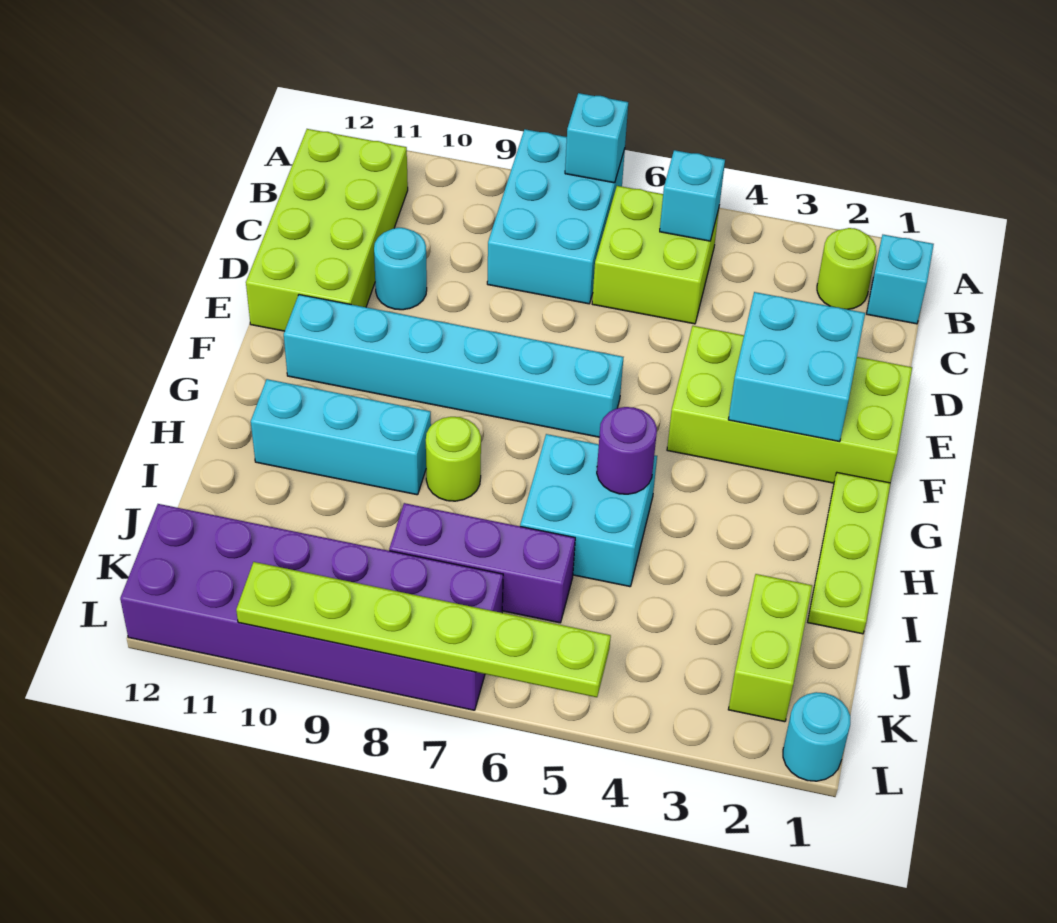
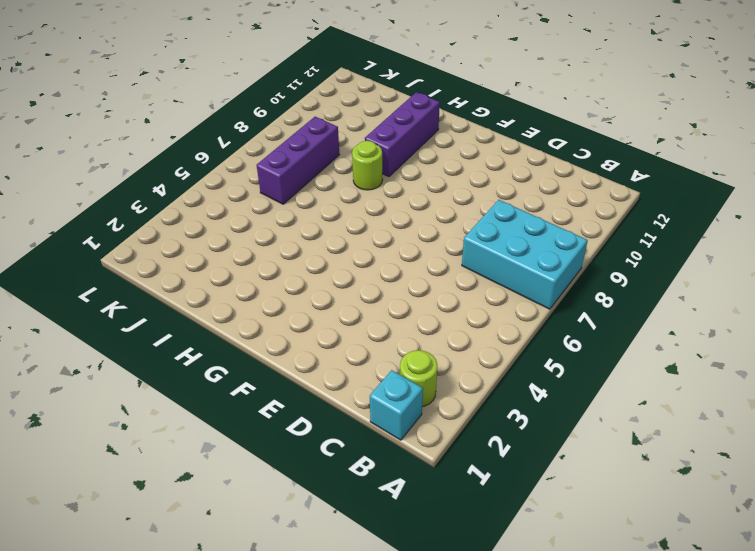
purple brick H9:H11 level 1 -> cyan brick H9:H11 level 1
none -> lime brick B5:C6 level 1
none -> lime brick B11:E12 level 1
none -> cyan round brick D10 level 1

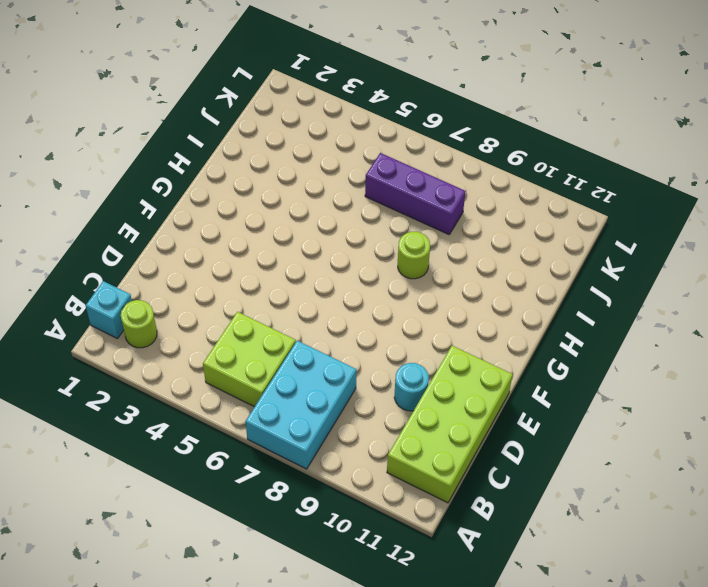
none -> lime brick E1:F4 level 1
none -> cyan brick F6:F11 level 1
none -> lime plate G1:I1 level 1

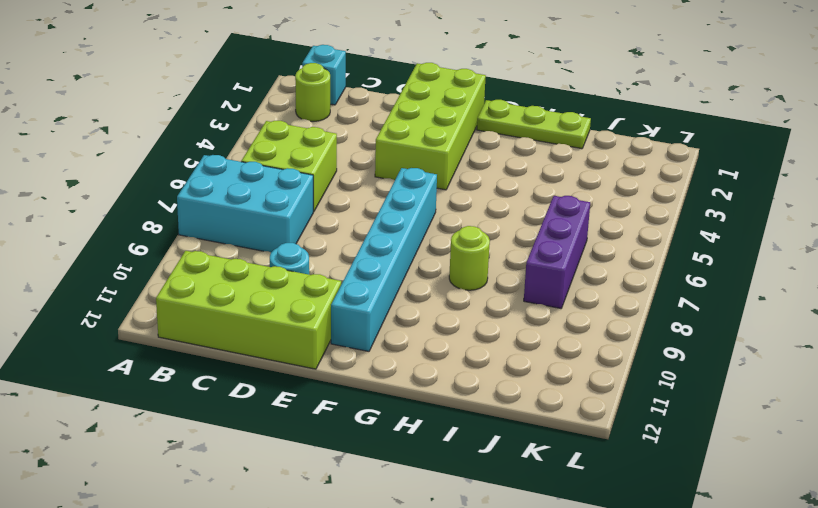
none -> cyan brick H5:I6 level 1
none -> cyan brick H9:H11 level 1
none -> lime brick J2:K2 level 1

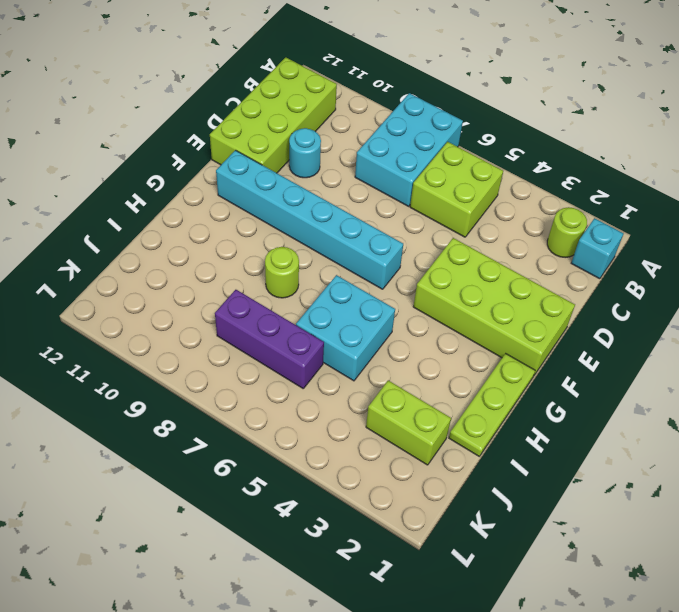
lime brick J2:J3 level 1 -> lime brick J2:K2 level 1
none -> cyan brick H9:H11 level 1
none -> purple brick K7:L12 level 1
none -> cyan round brick L1 level 1

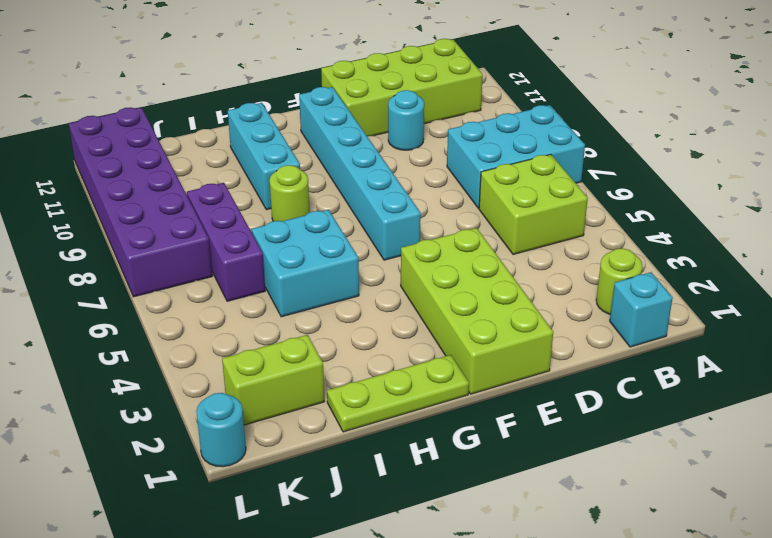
none -> cyan brick A7 level 2
none -> cyan brick B5 level 2
none -> cyan brick E2:F3 level 2

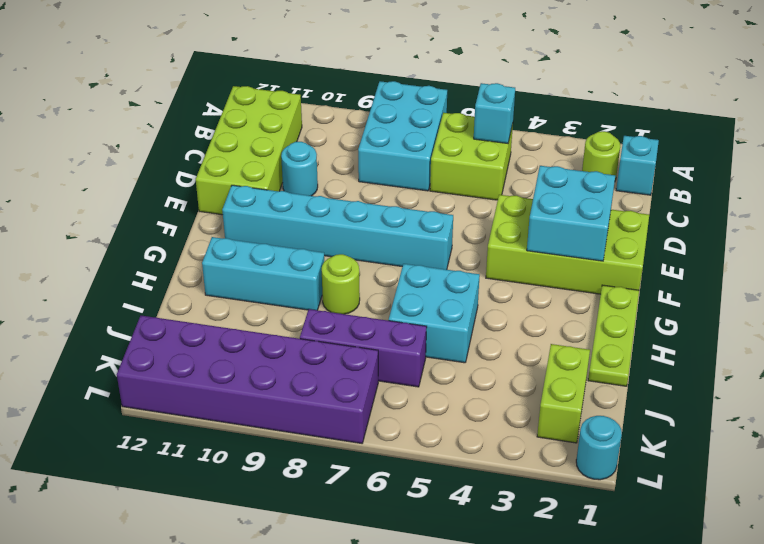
none -> cyan brick A7 level 2
none -> purple round brick H5 level 2
none -> lime plate L5:L10 level 2

